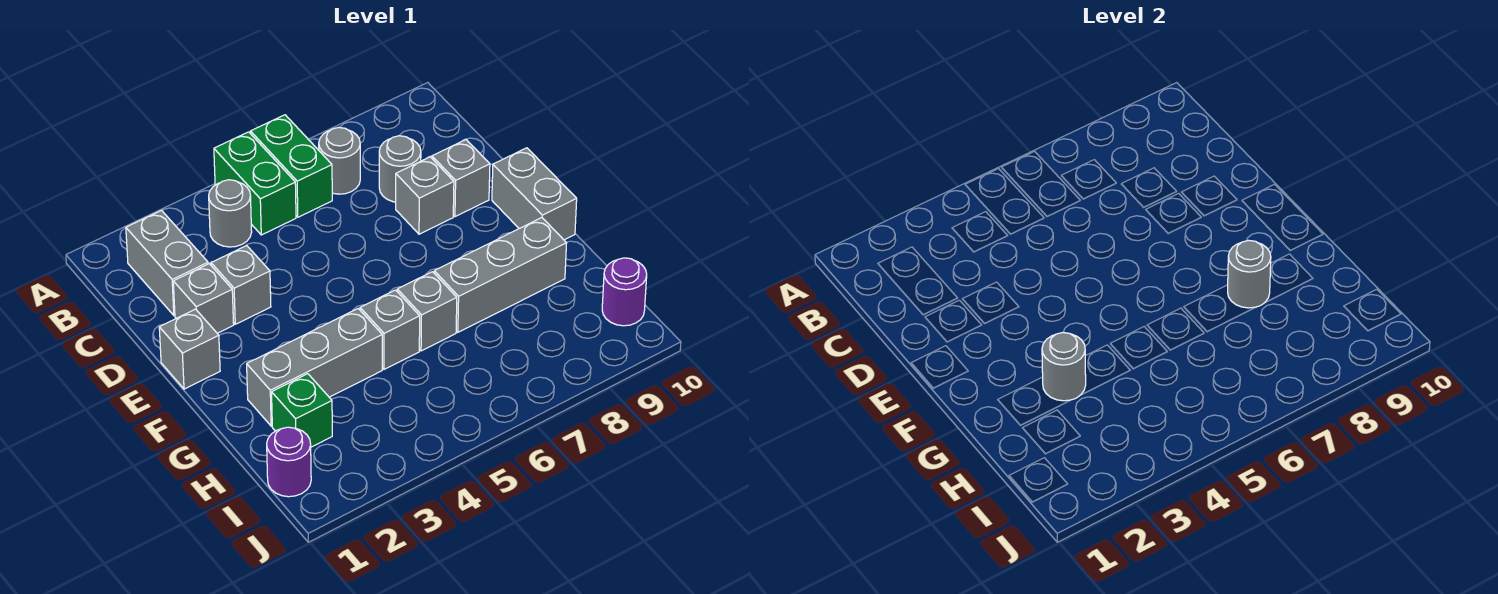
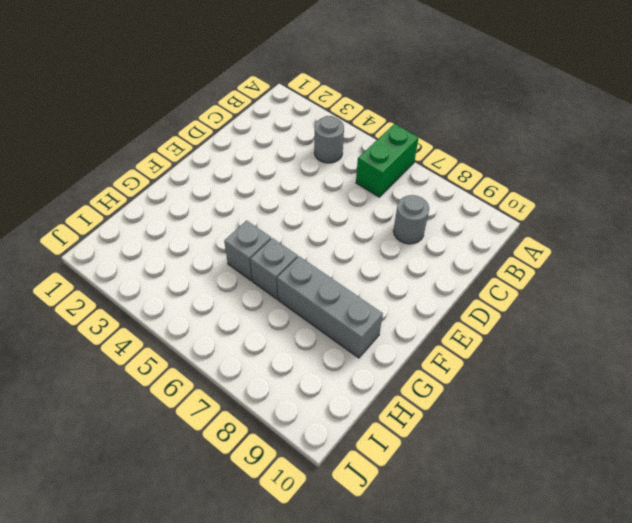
none -> green brick A5:B5 level 1
none -> grey brick B2:C2 level 1
none -> grey round brick B7 level 1

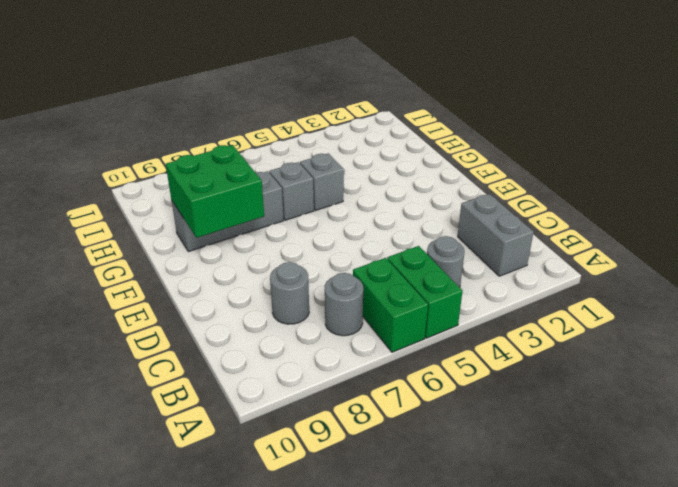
green brick F8:G9 level 2 -> grey round brick G8 level 2
none -> grey brick D2 level 1
none -> grey brick D3 level 1
none -> grey brick D8 level 1

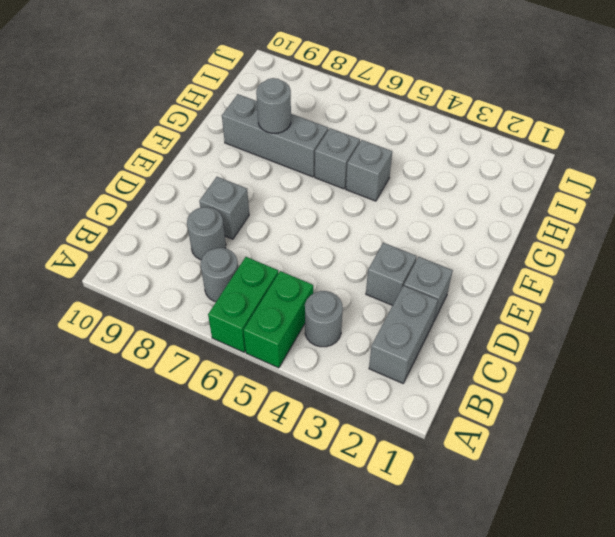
none -> grey brick D9 level 1
none -> grey brick E1 level 1
none -> grey brick E10:F10 level 1

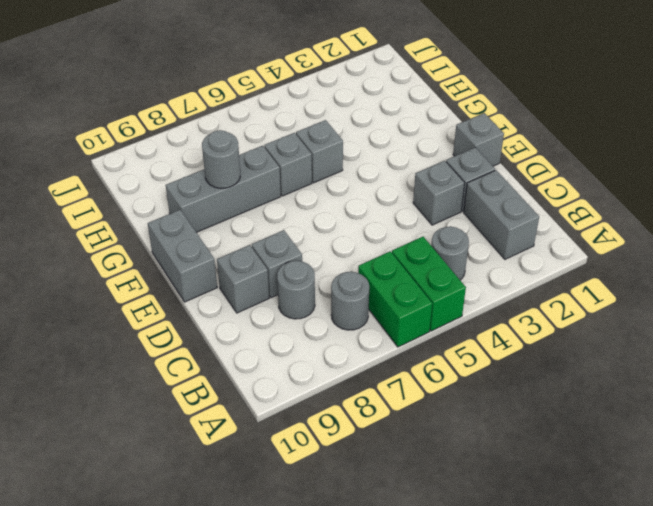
none -> grey brick G2:G4 level 1
none -> green brick H2 level 1
none -> purple round brick I1 level 1

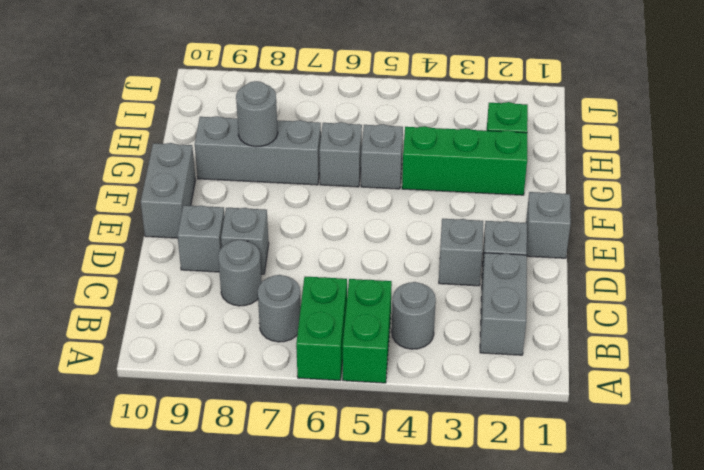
green brick G2:G4 level 1 -> grey brick G2:G4 level 1
none -> purple round brick I1 level 1
none -> purple round brick I10 level 1
none -> grey round brick G3 level 2

